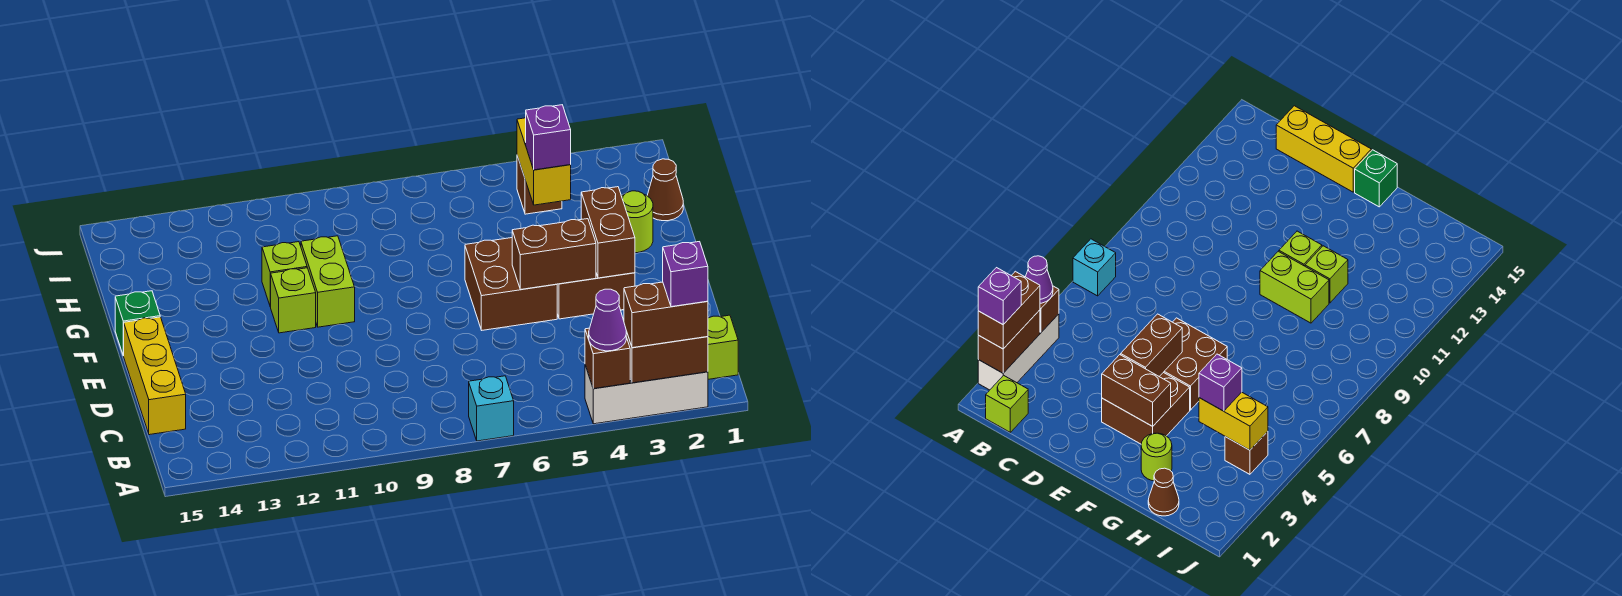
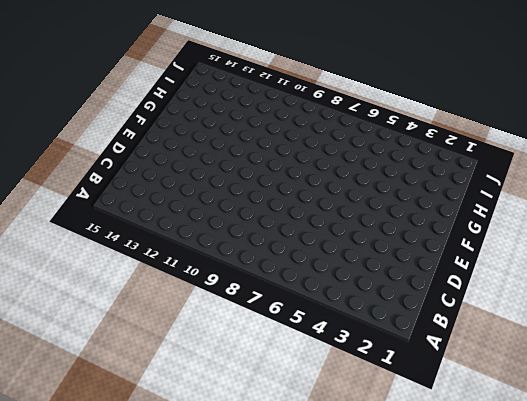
none -> white brick A2:A4 level 1
none -> cyan brick A7 level 1
none -> lime brick B1 level 1

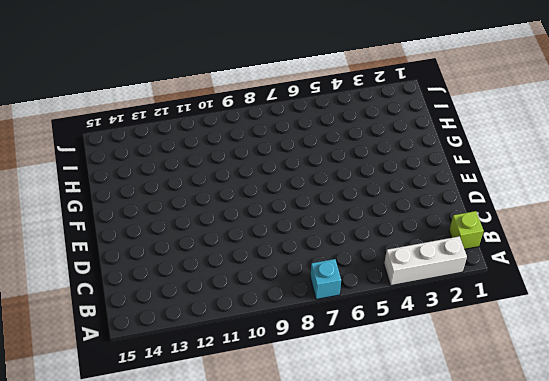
none -> yellow brick C15:E15 level 1
none -> brown brick E3:F4 level 1
none -> brown brick E5:F6 level 1

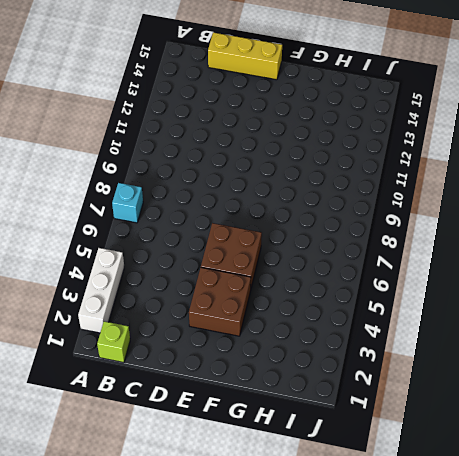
none -> lime brick F10:G10 level 1
none -> lime brick F11 level 1
none -> green brick F15 level 1

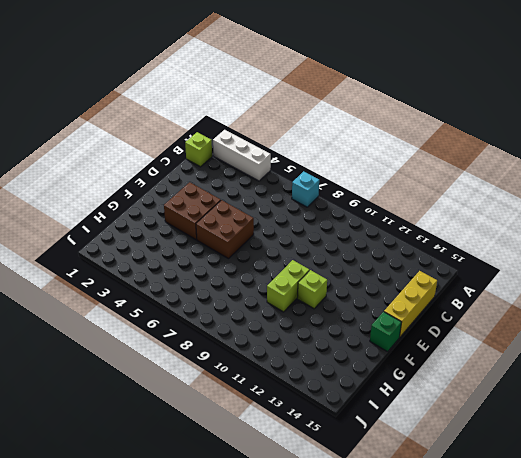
none -> lime round brick G2 level 1
none -> lime brick G11 level 1
none -> brown cone H1 level 1

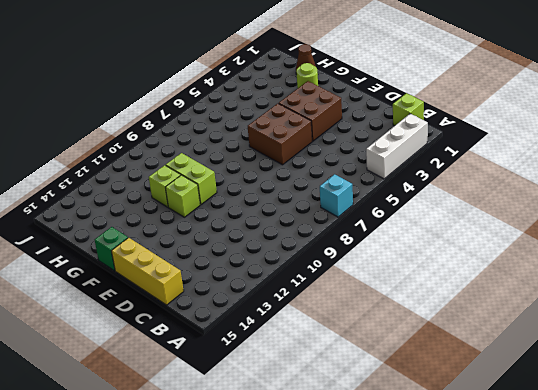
none -> brown brick I4 level 1
none -> brown brick A2:A3 level 2
none -> brown brick A4 level 2

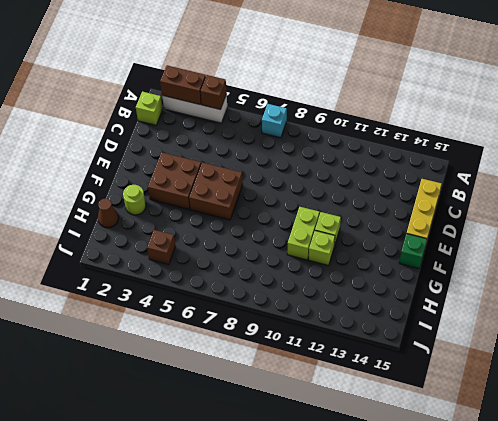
none -> brown brick E3:F3 level 2
none -> brown brick E4:E5 level 2
none -> yellow brick H4:I4 level 2

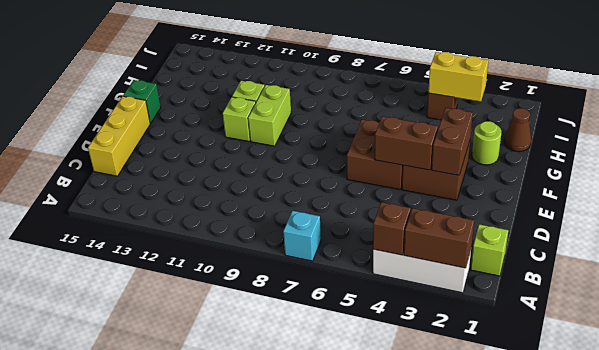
yellow brick I3:I4 level 2 -> yellow brick H4:I4 level 2
none -> brown brick A2:A3 level 3
none -> purple cone A4 level 3
none -> purple brick H4 level 3

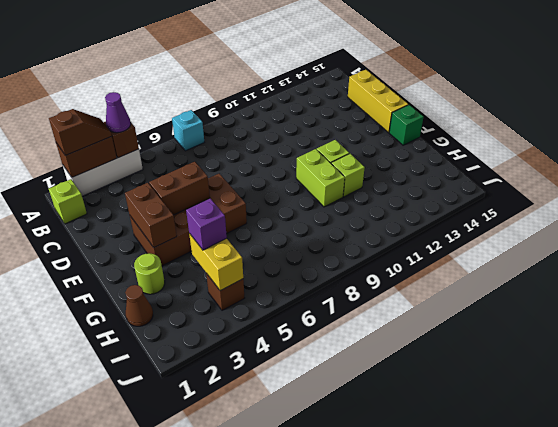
brown slope A2:A3 level 3 top 2 -> brown brick A2:A3 level 3
none -> purple brick A2 level 4

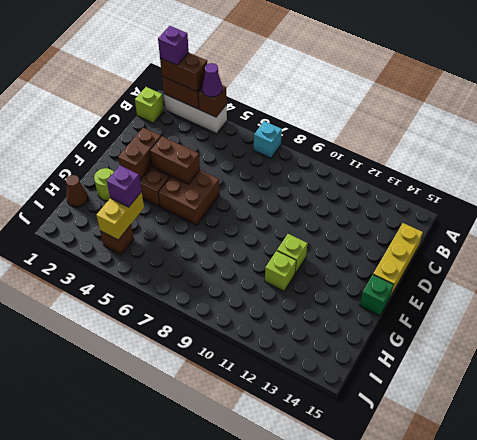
none -> lime brick F10:G10 level 1

